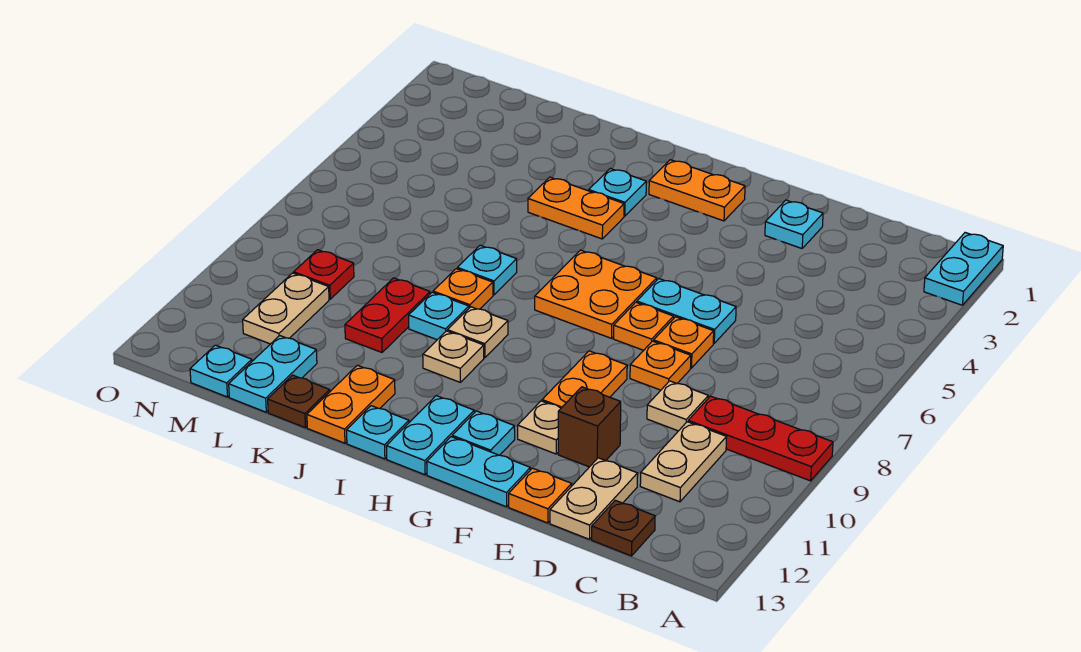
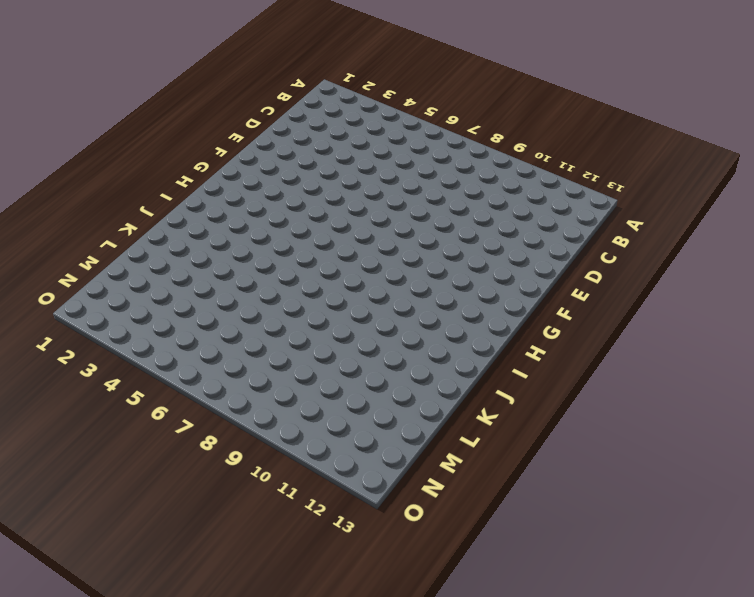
none -> cyan plate A1:A2 level 1
none -> red plate A9:C9 level 1
none -> tan plate C10:C11 level 1
none -> brown plate C13 level 1

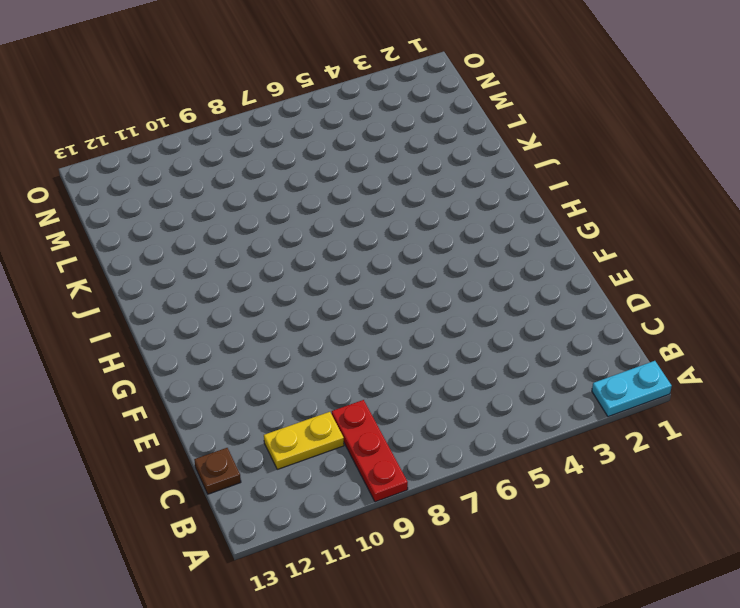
yellow plate C10:C11 level 1 -> tan plate C10:C11 level 1
none -> tan plate D9 level 1
none -> tan plate D12:D13 level 1
none -> cyan plate E2 level 1
none -> cyan plate E6:F6 level 1

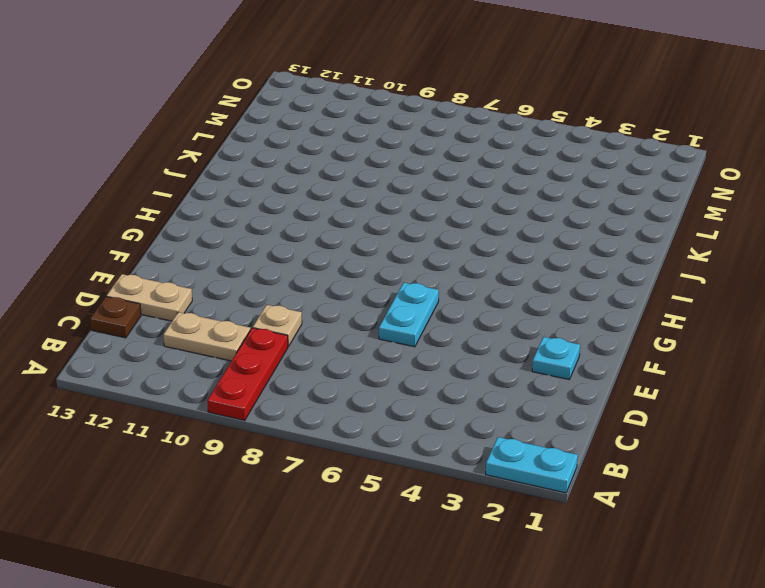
none -> orange plate E7 level 1
none -> orange plate E8 level 1
none -> brown brick E11 level 1
none -> orange plate E13 level 1

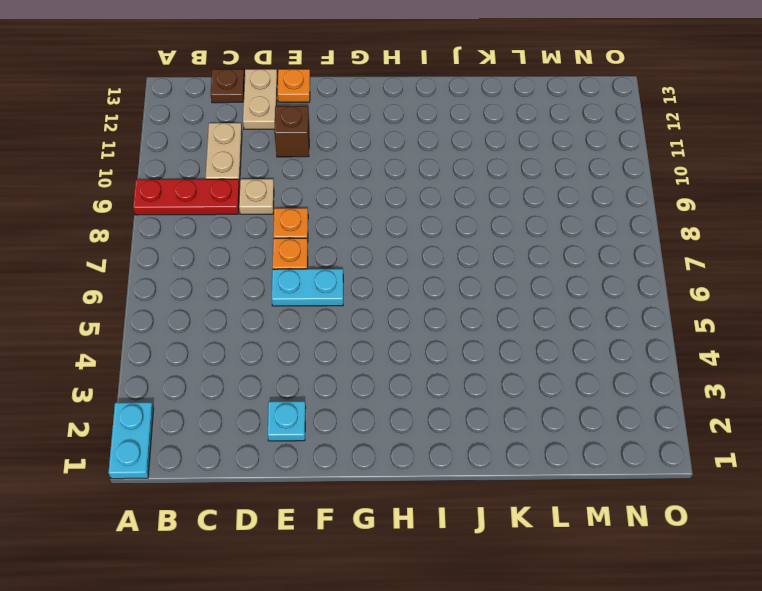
none -> orange plate F7 level 1
none -> orange plate F9:F10 level 1
none -> tan plate F11 level 1
none -> cyan plate F13:G13 level 1

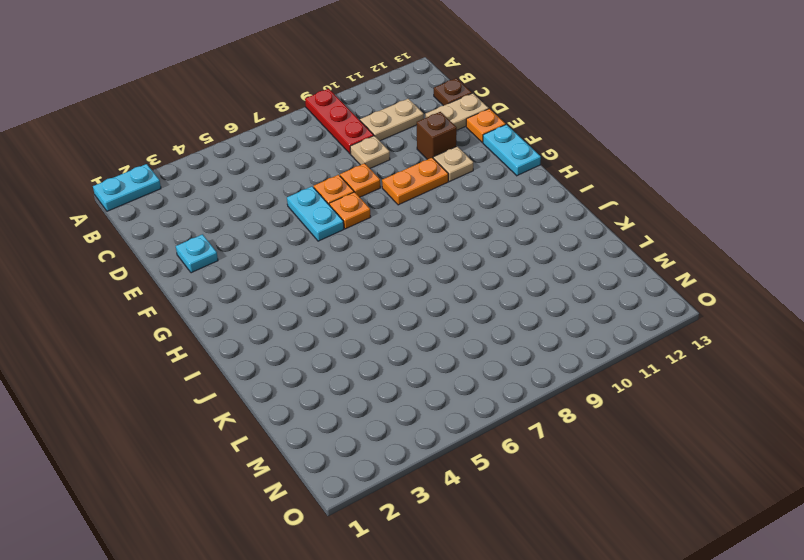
none -> orange plate G2:H2 level 1
none -> orange plate G6:H7 level 1
none -> cyan plate G12 level 1
none -> cyan plate H12:H13 level 1

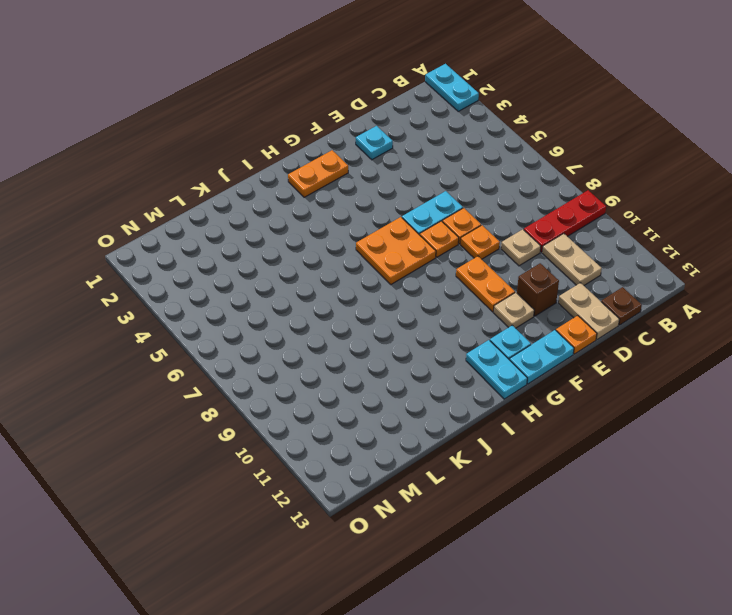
none -> cyan plate I3 level 1
none -> orange plate I4:J4 level 1
none -> tan plate I9 level 1
none -> tan plate I10 level 1

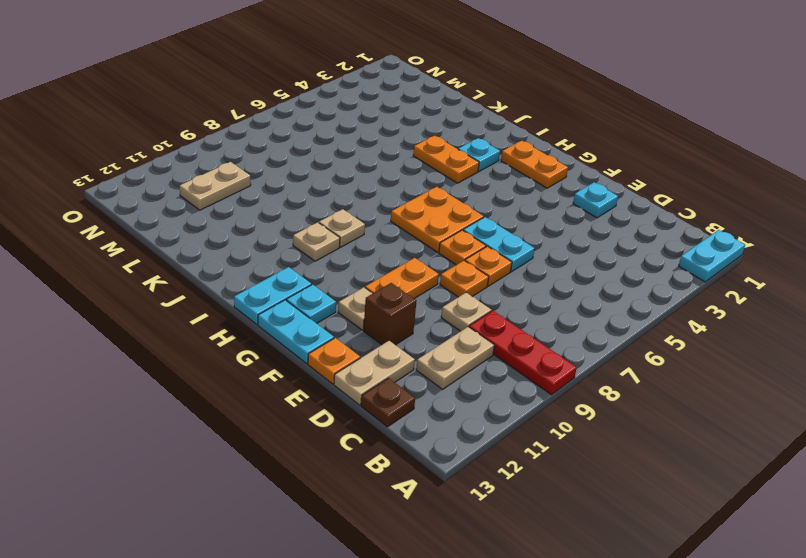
none -> cyan plate I13 level 1
none -> cyan plate J7 level 1
none -> orange plate J8 level 1
none -> cyan plate J9 level 1

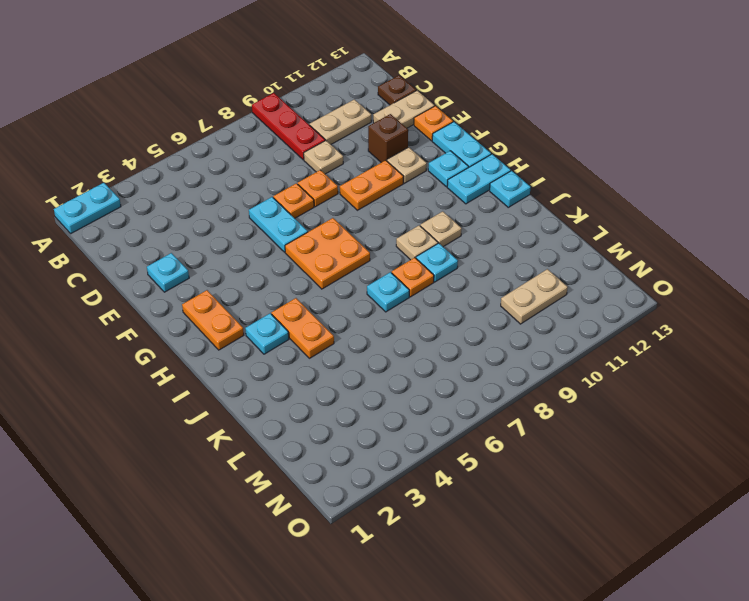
none -> orange plate F7 level 1
none -> orange plate J12:J13 level 1
none -> red plate K9:K10 level 1
none -> brown plate K13 level 1

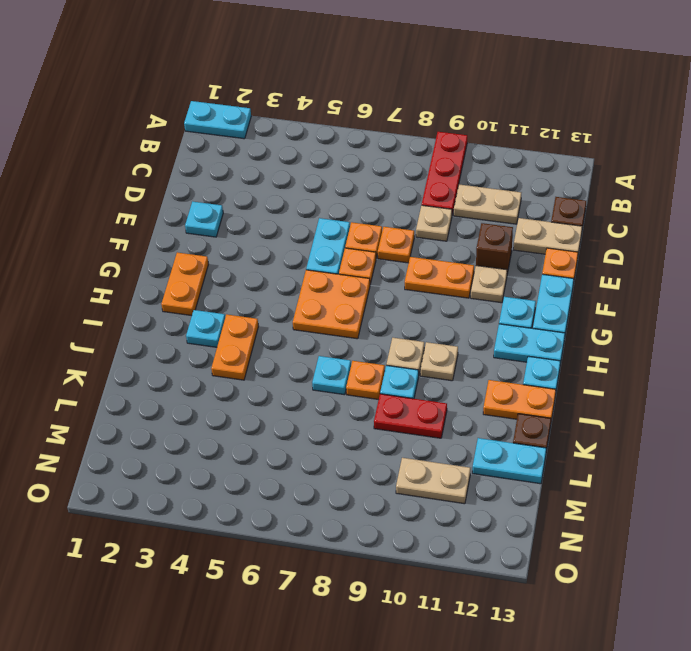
none -> red plate M9 level 1
none -> cyan plate M13 level 1

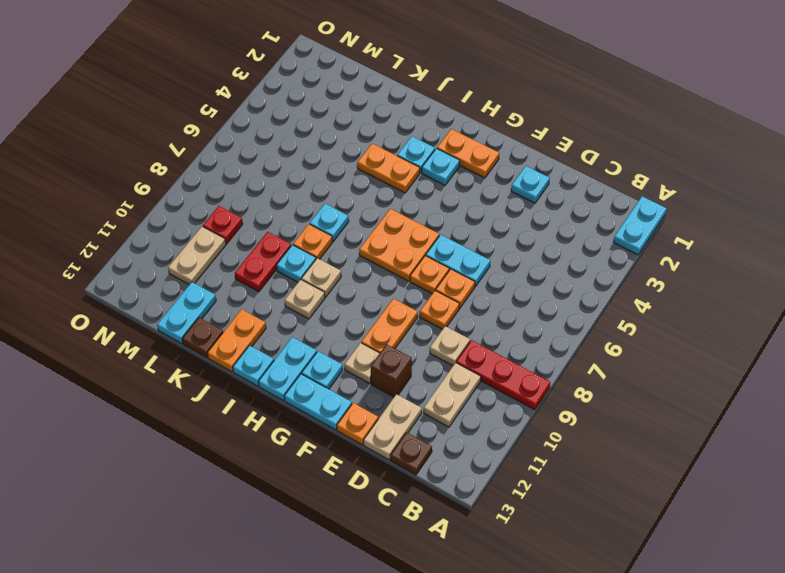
cyan plate H3 level 1 -> cyan plate M13 level 1

